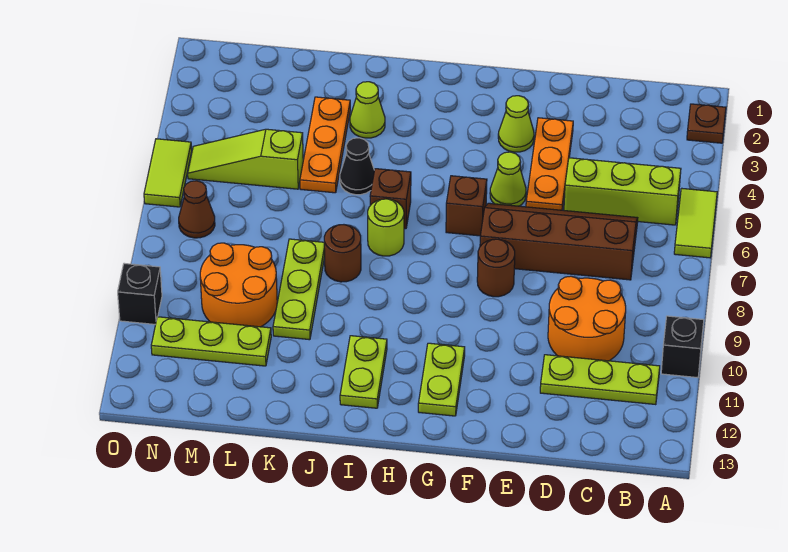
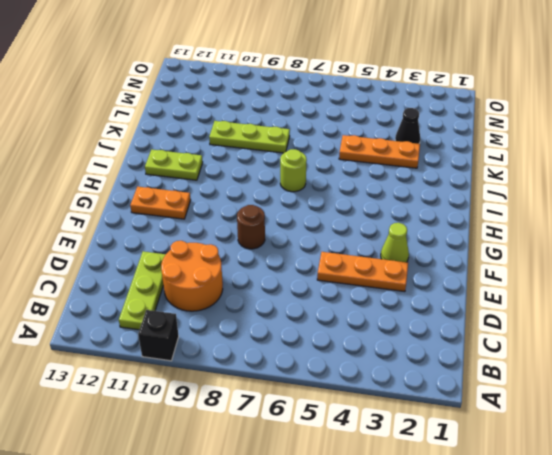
orange plate G11:G12 level 1 -> lime plate G11:G12 level 1
black cone L3 level 1 -> black cone J5 level 1
none -> brown plate A2 level 1
none -> lime tile A5:A6 level 1
none -> lime brick B5:D5 level 1

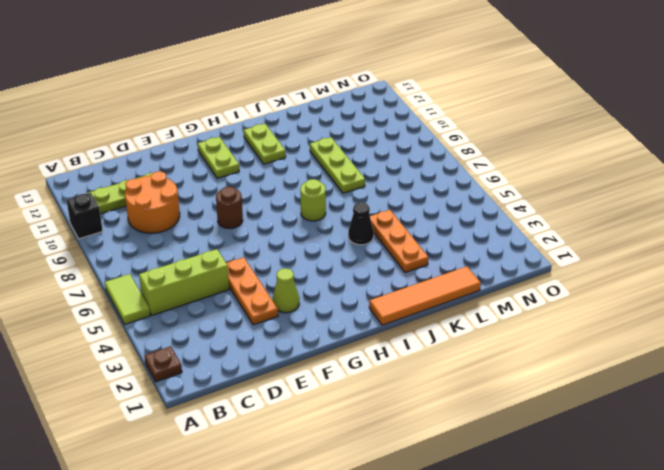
orange tile I1:L1 level 1 -> none
none -> brown slope C6:F7 level 1 top 7
none -> lime cone F5 level 1
none -> brown brick G6 level 1

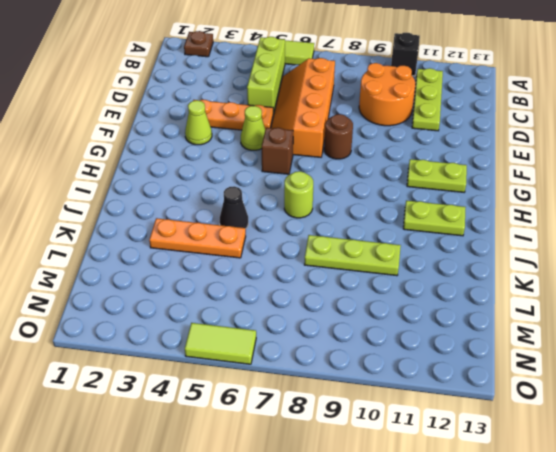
orange slope C6:F7 level 1 top 7 -> brown slope C6:F7 level 1 top 7
none -> brown brick I6 level 1
none -> lime cone J3 level 1
none -> brown round brick J8 level 1

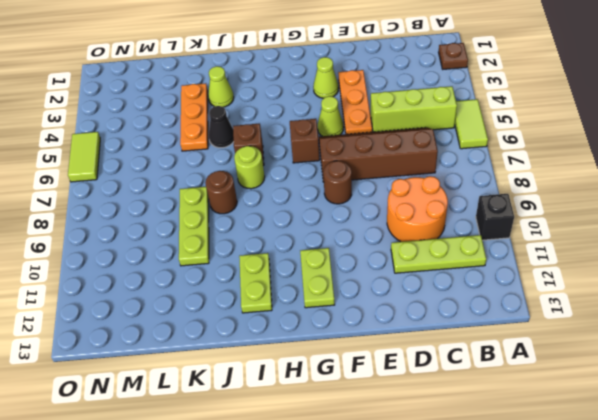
none -> lime slope L5:N5 level 1 top L
none -> orange round brick L9:M10 level 1
none -> lime plate L11:N11 level 1

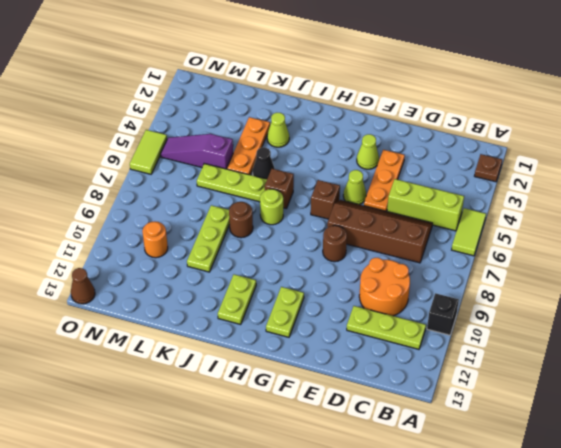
lime plate J6:L6 level 1 -> lime plate L11:N11 level 1
purple slope L5:N5 level 1 top L -> lime slope L5:N5 level 1 top L
orange round brick M10 level 1 -> orange round brick L9:M10 level 1
brown cone O13 level 1 -> brown cone N7 level 1
none -> black brick O10 level 1

